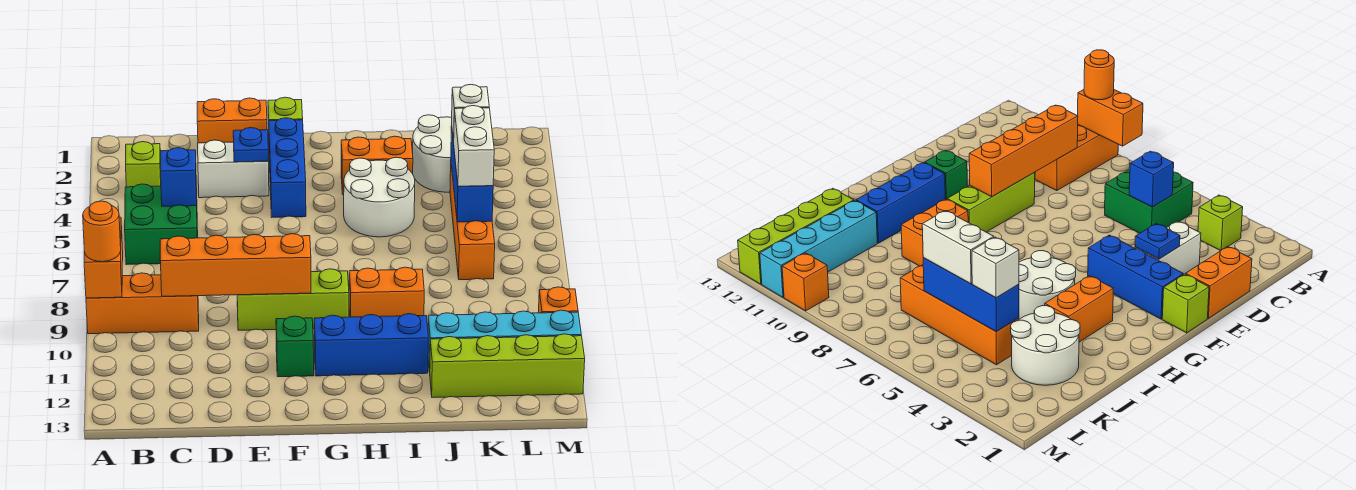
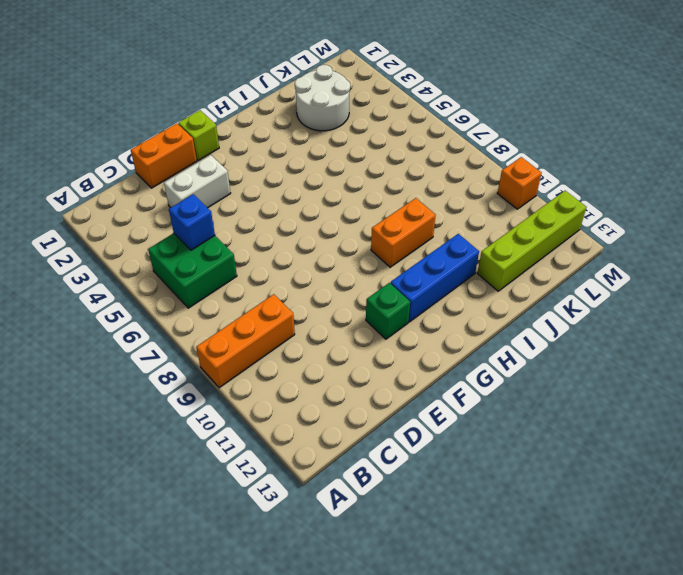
none -> lime brick B3 level 1
none -> lime brick E9:G9 level 1
none -> blue brick F2:F4 level 1

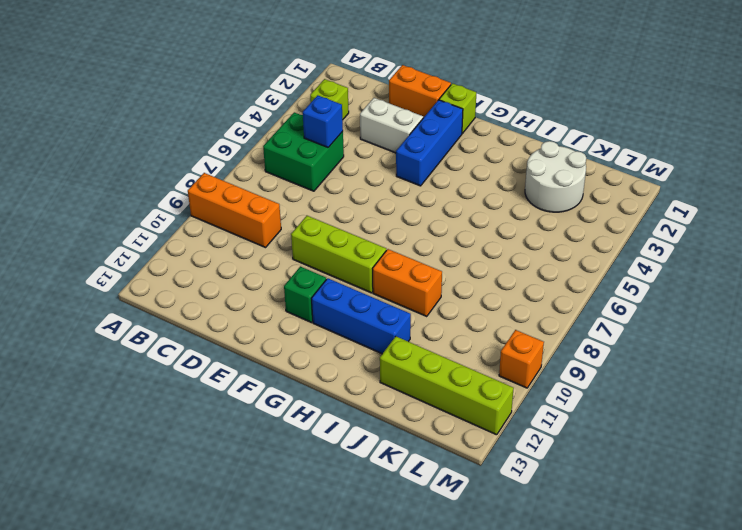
none -> orange brick H3:I3 level 1
none -> white round brick H4:I5 level 1
none -> cyan brick J11:M11 level 1

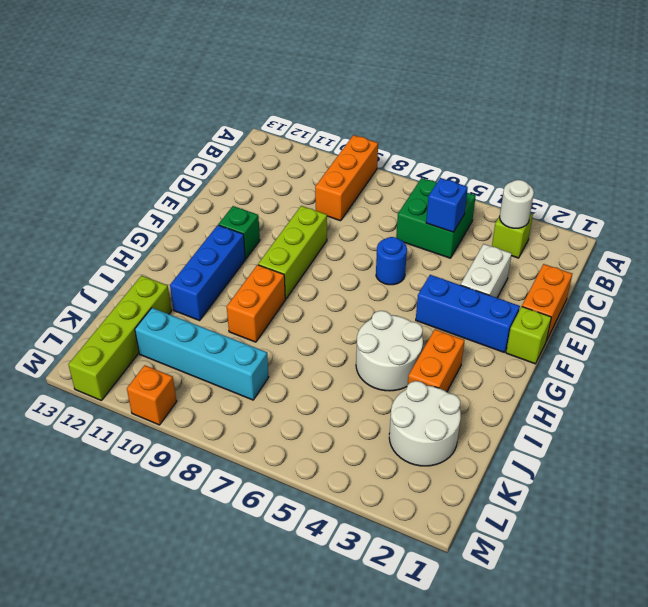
white round brick B3 level 2 -> none
blue round brick E6 level 1 -> none
cyan brick K8:K11 level 1 -> cyan brick J11:M11 level 1
none -> orange brick K4:K7 level 1
none -> orange brick A8:A9 level 2
none -> orange brick C9:F9 level 2

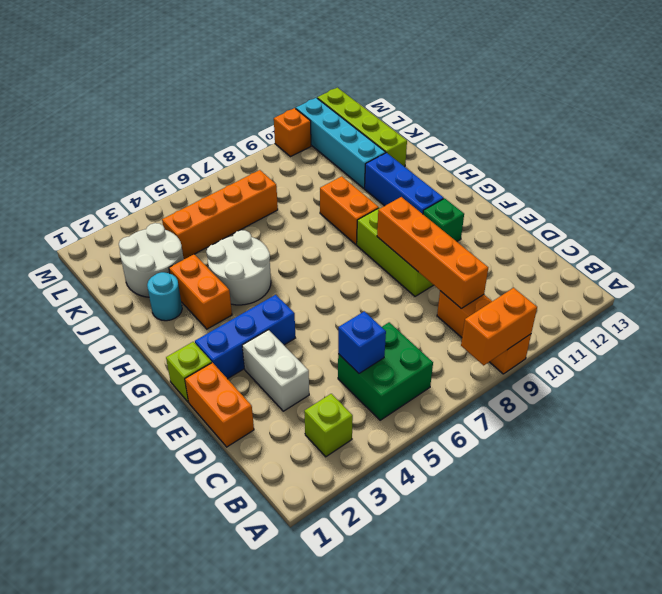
cyan round brick I2 level 1 -> none
none -> blue plate E3 level 2
none -> blue brick K4:K6 level 2
none -> orange round brick A9 level 3

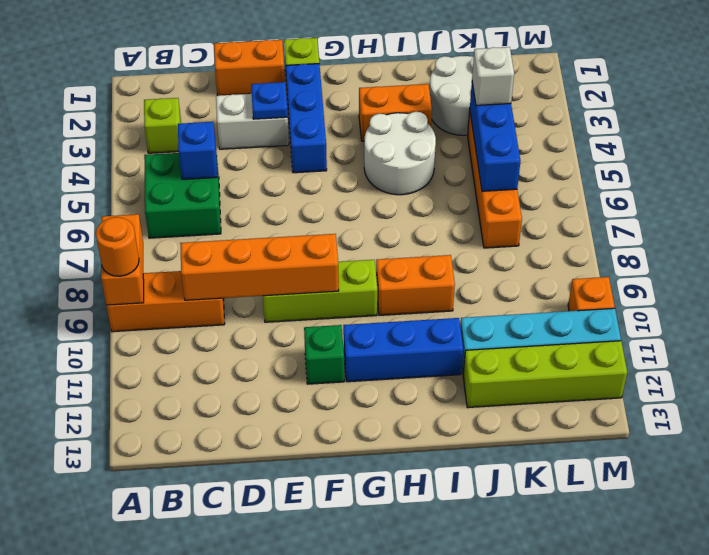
none -> white brick K5:K6 level 3

